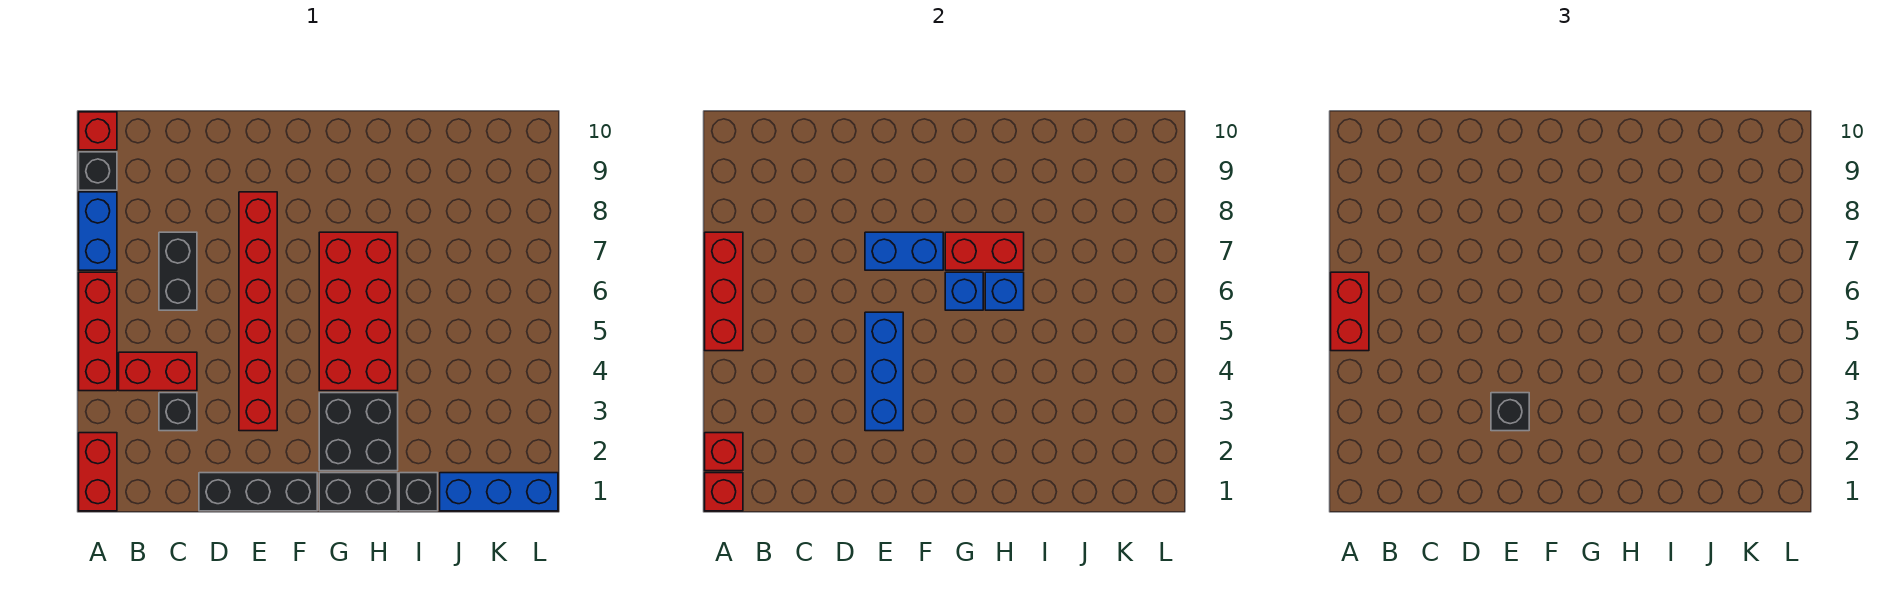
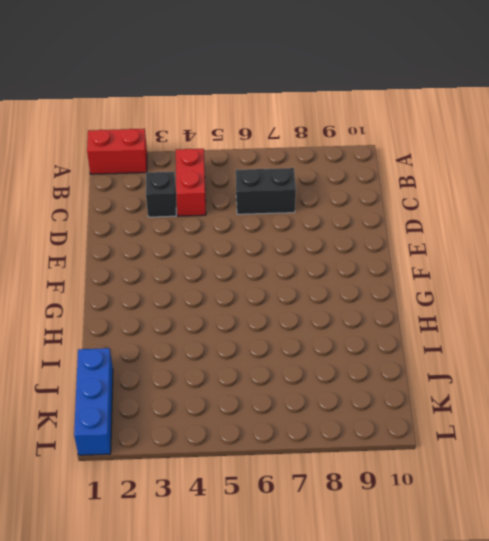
none -> red brick A4:A6 level 1
none -> blue brick A7:A8 level 1
none -> black brick A9 level 1

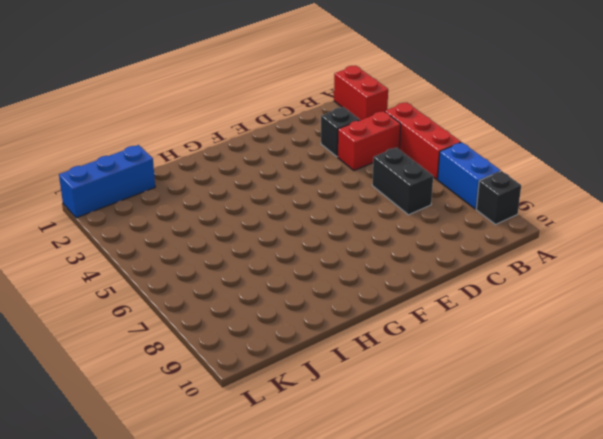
none -> red brick A10 level 1
none -> black brick D1:F1 level 1
none -> red brick E3:E8 level 1

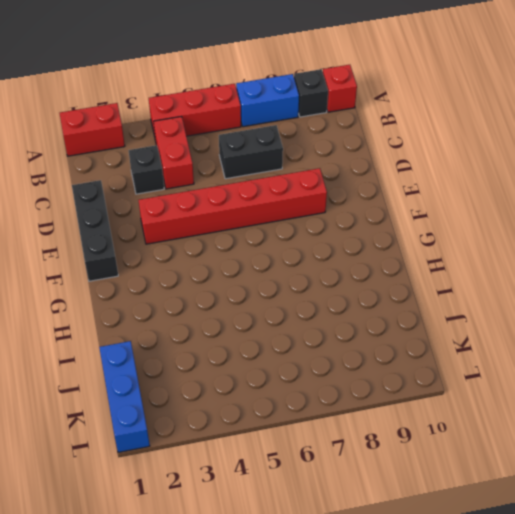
none -> black brick G1:H1 level 1
none -> black brick G2:H3 level 1
none -> red brick G4:H7 level 1

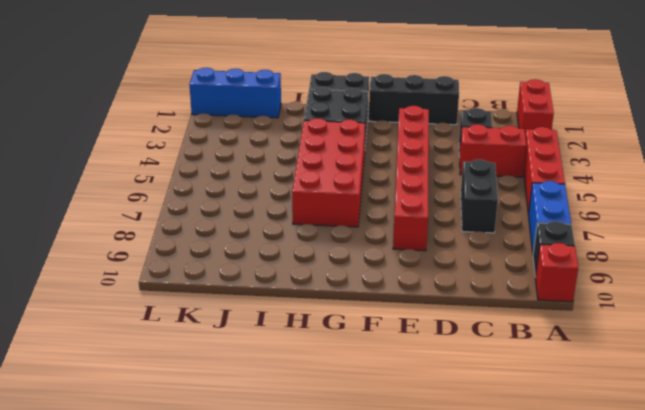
none -> black brick I1 level 1
none -> red brick A1 level 2
none -> red brick A2 level 2

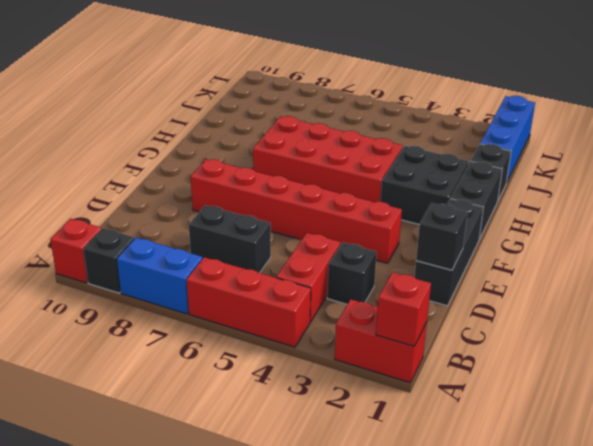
black brick D1 level 2 -> black brick E3 level 3
none -> red brick A2 level 2
none -> red brick A5:A7 level 2
none -> blue brick E3:E5 level 2

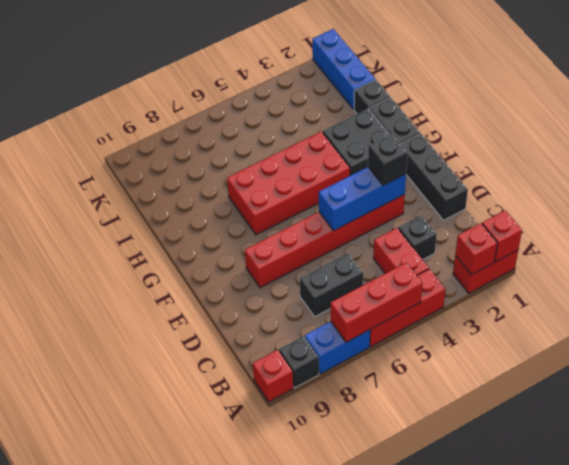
none -> blue brick E7:F7 level 2
none -> blue brick G6 level 2
none -> red brick G7:H7 level 2

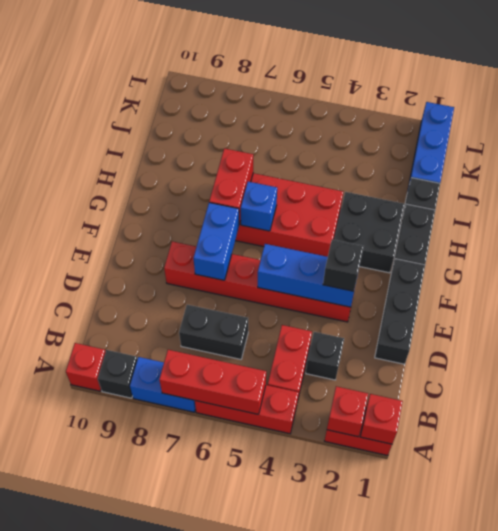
none -> blue brick H6 level 2
none -> red brick A5:A6 level 3

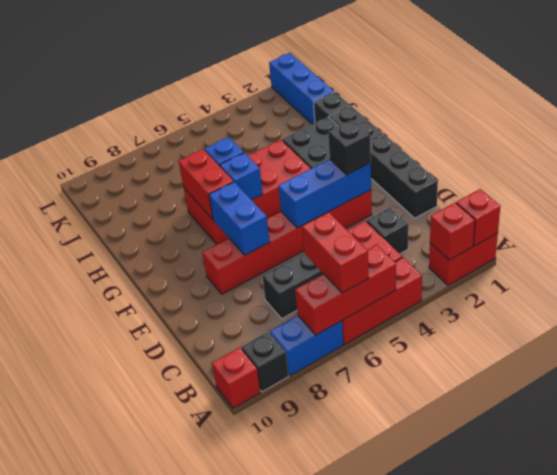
red brick A6:B6 level 3 -> red brick A5:A6 level 3

